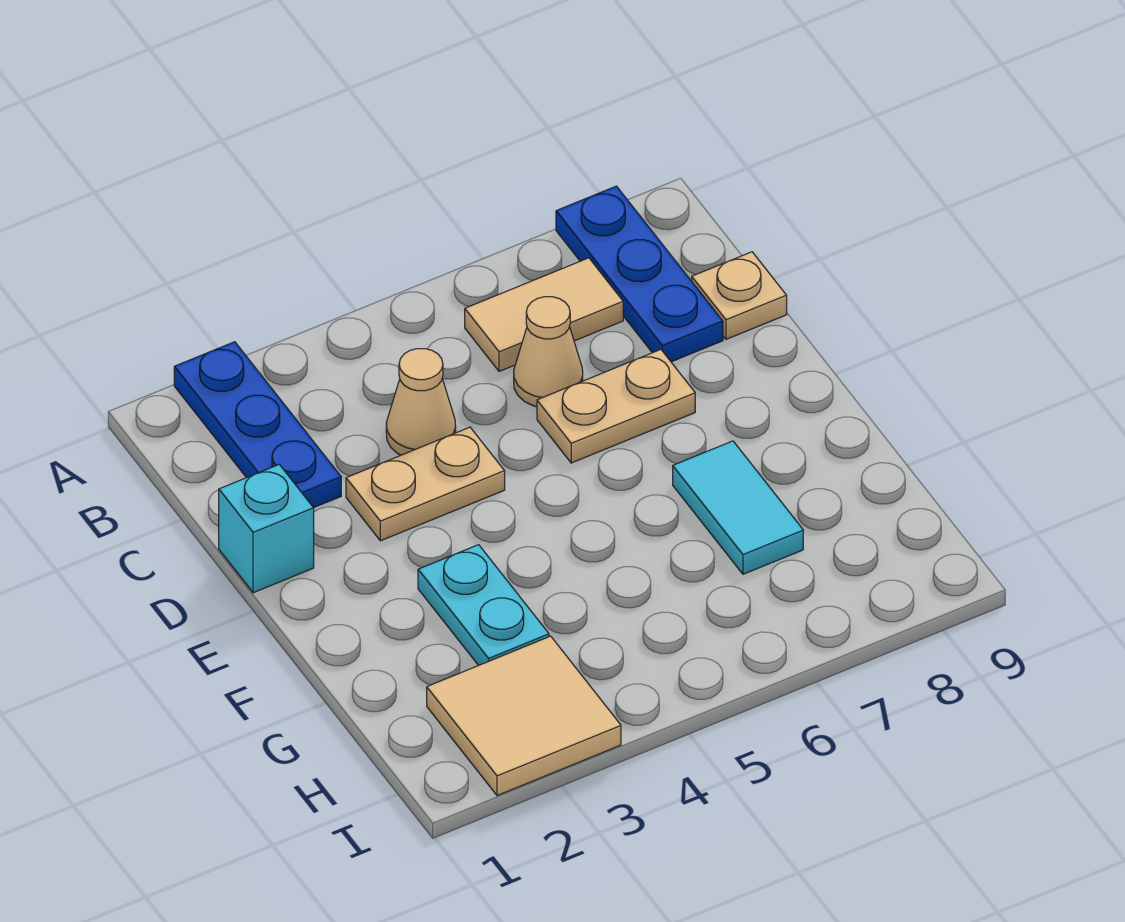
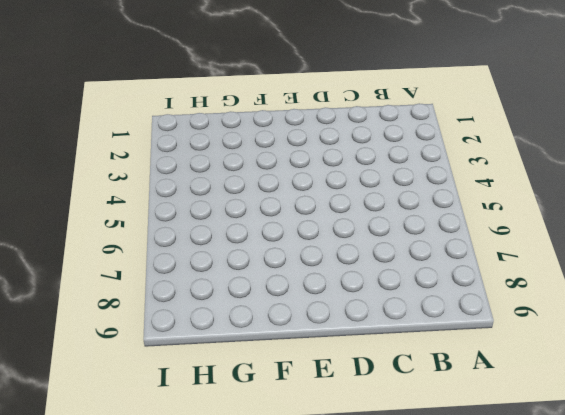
none -> blue plate A2:C2 level 1
none -> blue plate A8:C8 level 1
none -> tan tile B6:B7 level 1

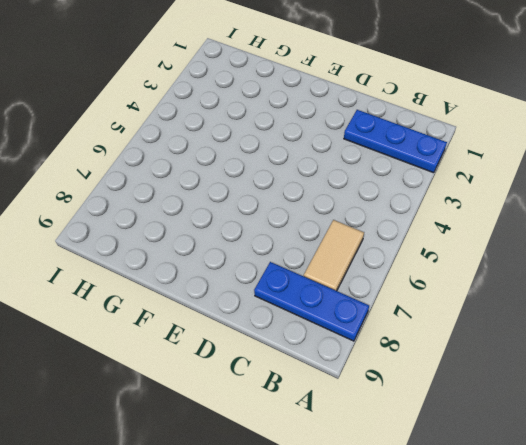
none -> tan cone C4 level 1
none -> tan cone C6 level 1
none -> tan plate C9 level 1

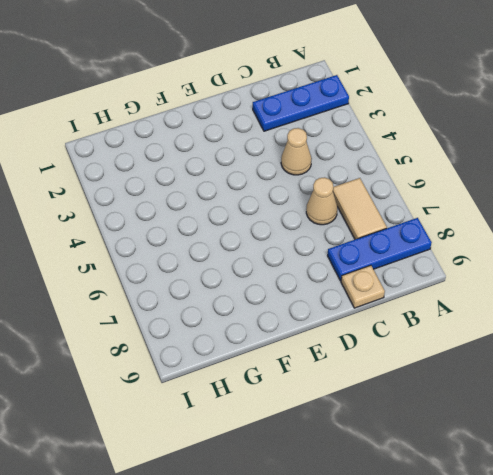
none -> cyan brick D1 level 1
none -> tan plate D3:D4 level 1
none -> tan plate D6:D7 level 1

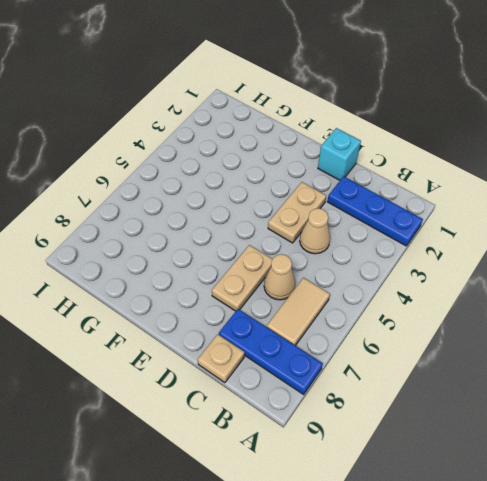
none -> cyan plate F3:G3 level 1
none -> cyan tile F7:G7 level 1
none -> tan tile H2:I3 level 1

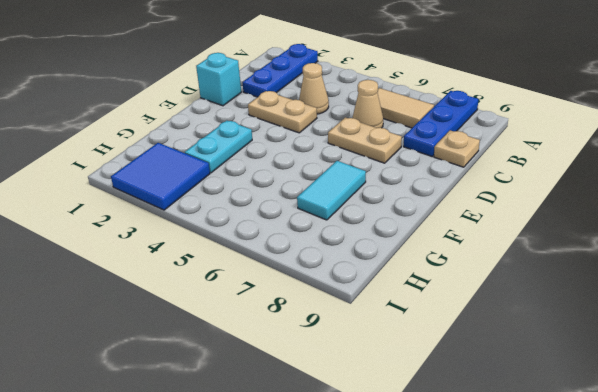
blue tile H2:I3 level 1 -> tan tile H2:I3 level 1

